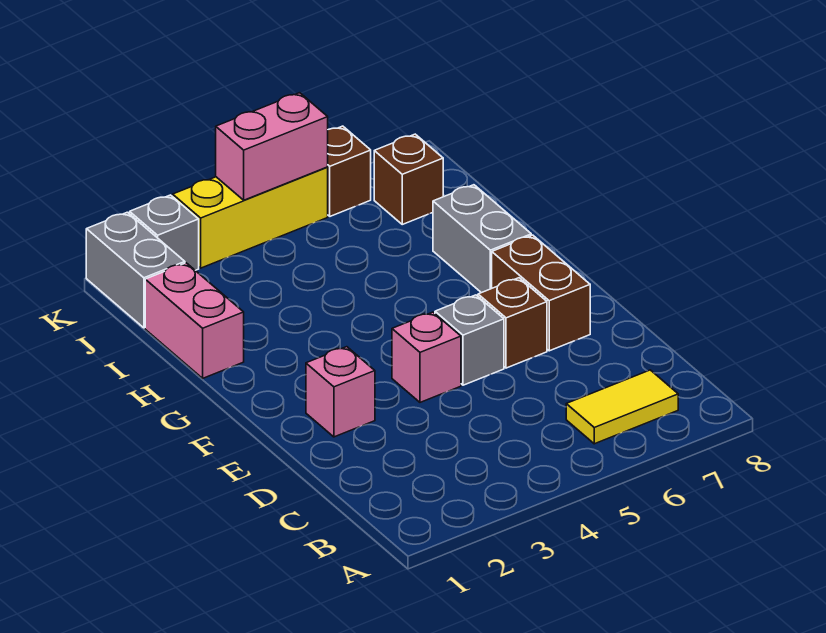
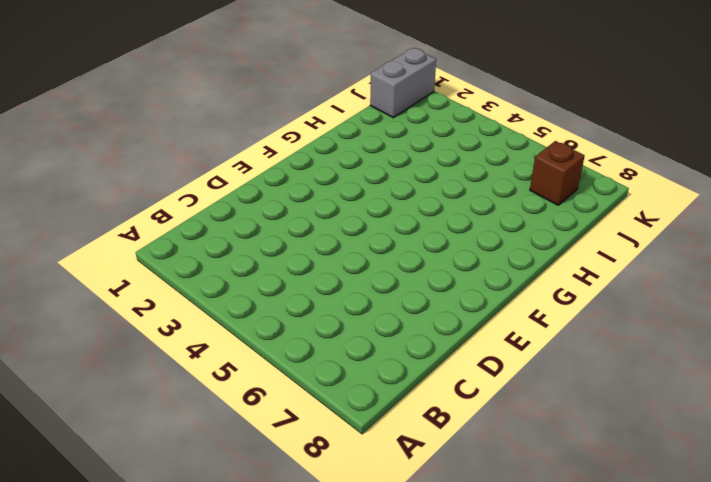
none -> yellow tile B6:B7 level 1
none -> pink brick E2 level 1
none -> pink brick E4 level 1

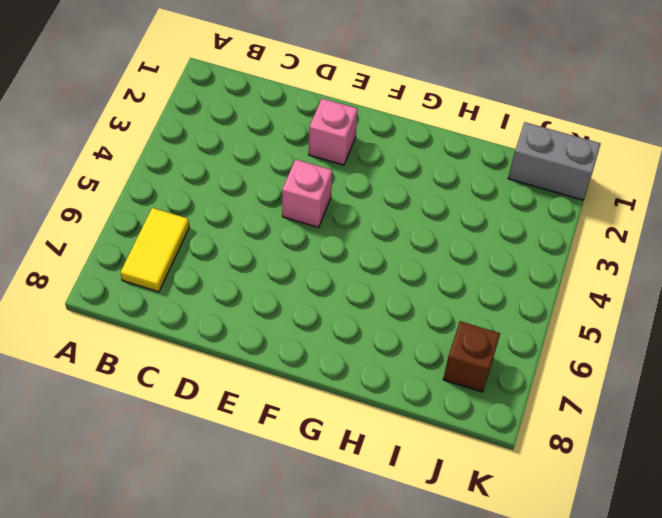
none -> grey brick E5 level 1
none -> brown brick E6 level 1
none -> brown brick E7:F7 level 1

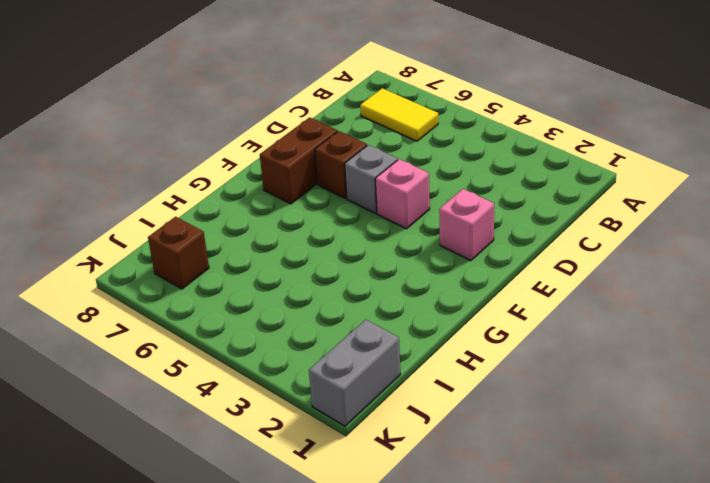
none -> grey brick G7:H7 level 1
none -> pink brick H1:I1 level 1
none -> grey brick K2 level 1

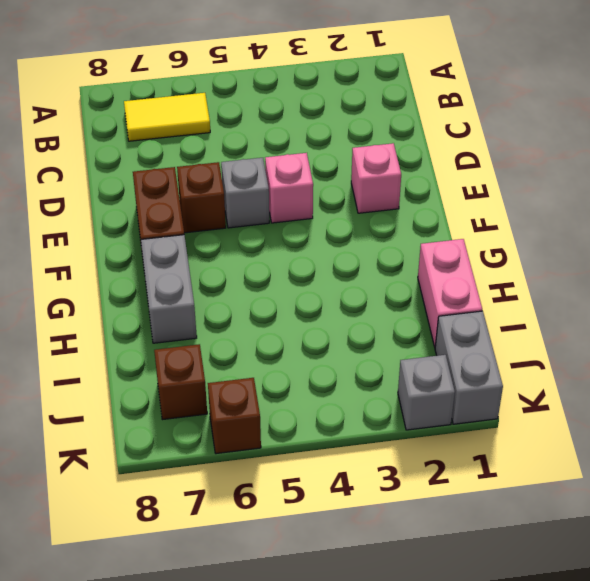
none -> yellow brick K3:K5 level 1
none -> pink brick K4:K5 level 2

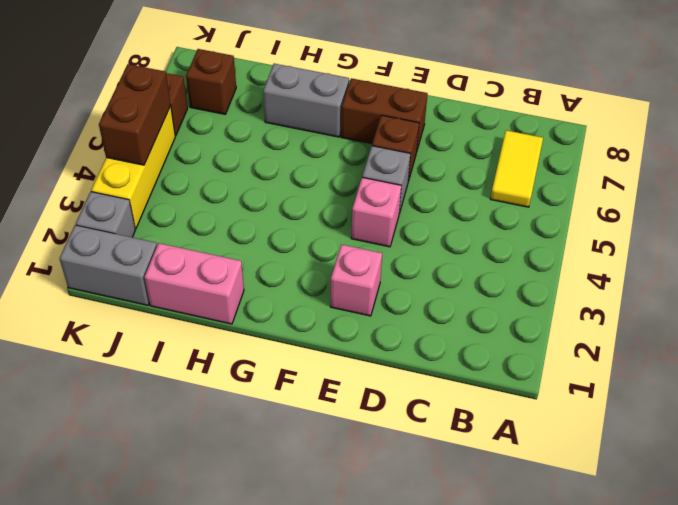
brown brick K4:K5 level 2 -> pink brick K4:K5 level 2

